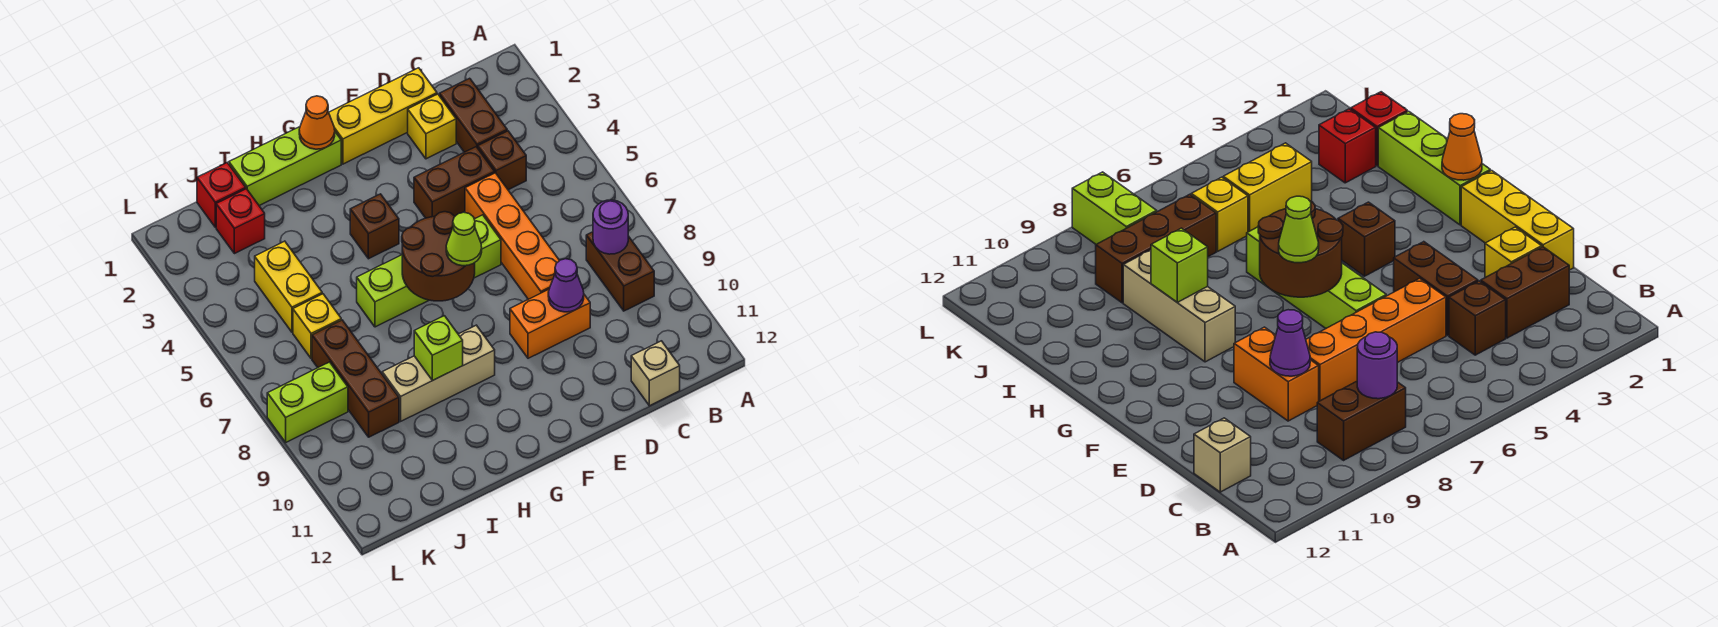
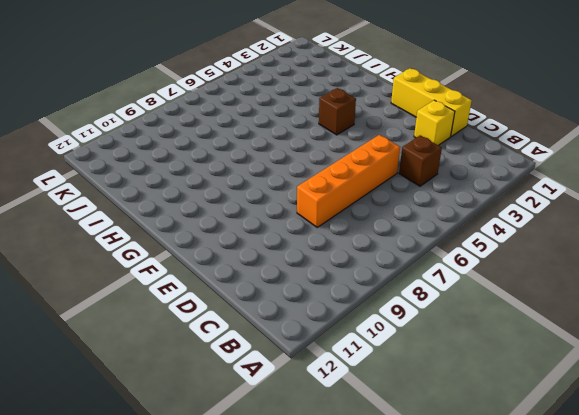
none -> brown brick B8:B9 level 1
none -> brown brick C2:C3 level 1
none -> tan brick C12 level 1

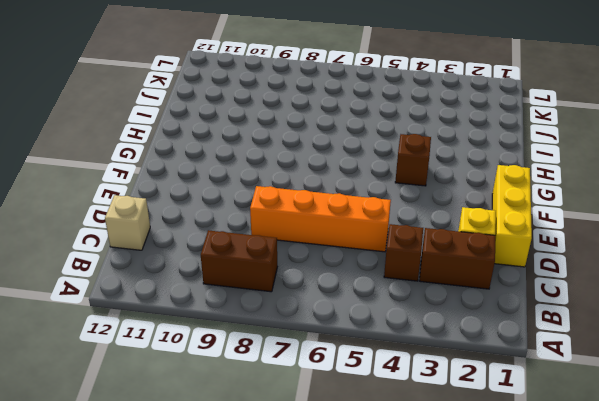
none -> brown brick D4:E4 level 1
none -> orange brick D9:E9 level 1
none -> lime brick E6:H6 level 1

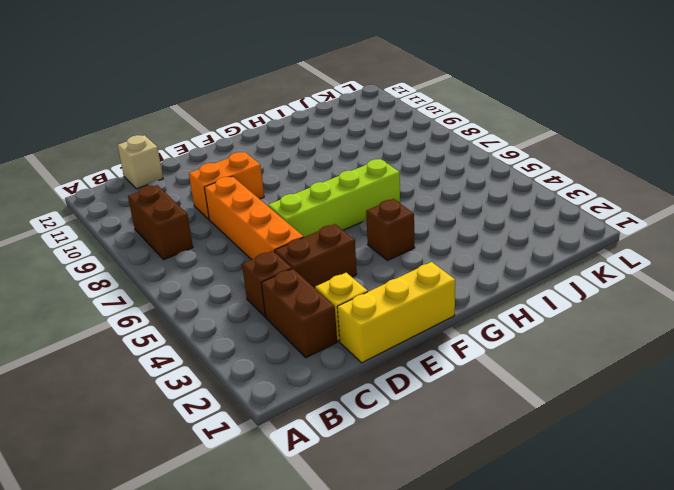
none -> lime brick G1:I1 level 1
none -> tan brick G9:I9 level 1
none -> red brick J1 level 1

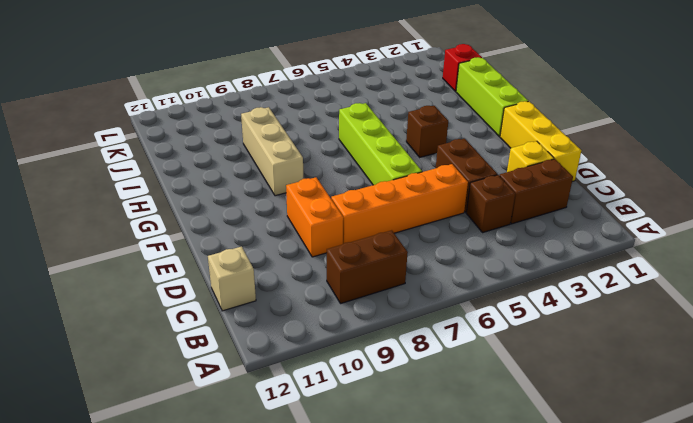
none -> red brick J2 level 1
none -> yellow brick J4:J5 level 1
none -> yellow brick J6 level 1

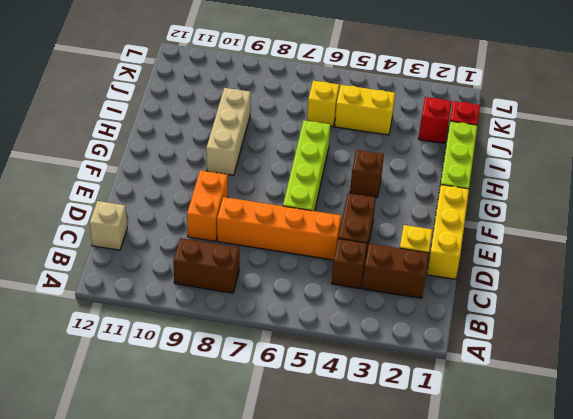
none -> brown brick J7:J9 level 1
none -> lime brick K8:L8 level 1
none -> purple round brick B8 level 2

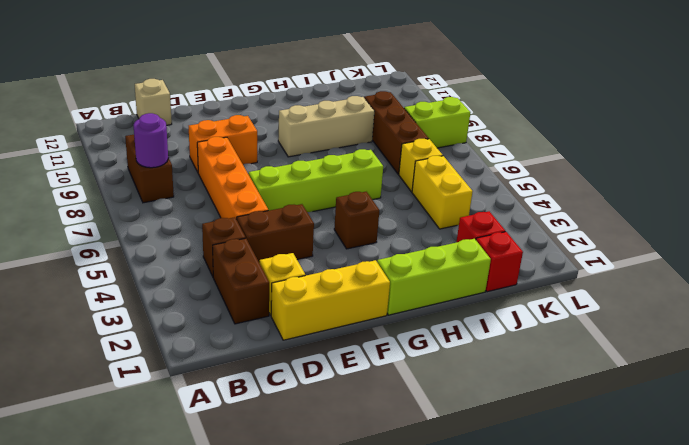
none -> purple cone D9 level 2
none -> brown round brick F6:G7 level 2
none -> orange cone G1 level 2

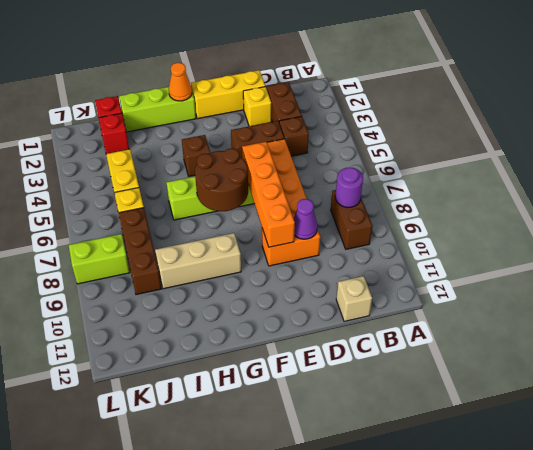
orange brick E6:E9 level 2 -> none
none -> lime brick H9 level 2
none -> lime cone F7 level 3

